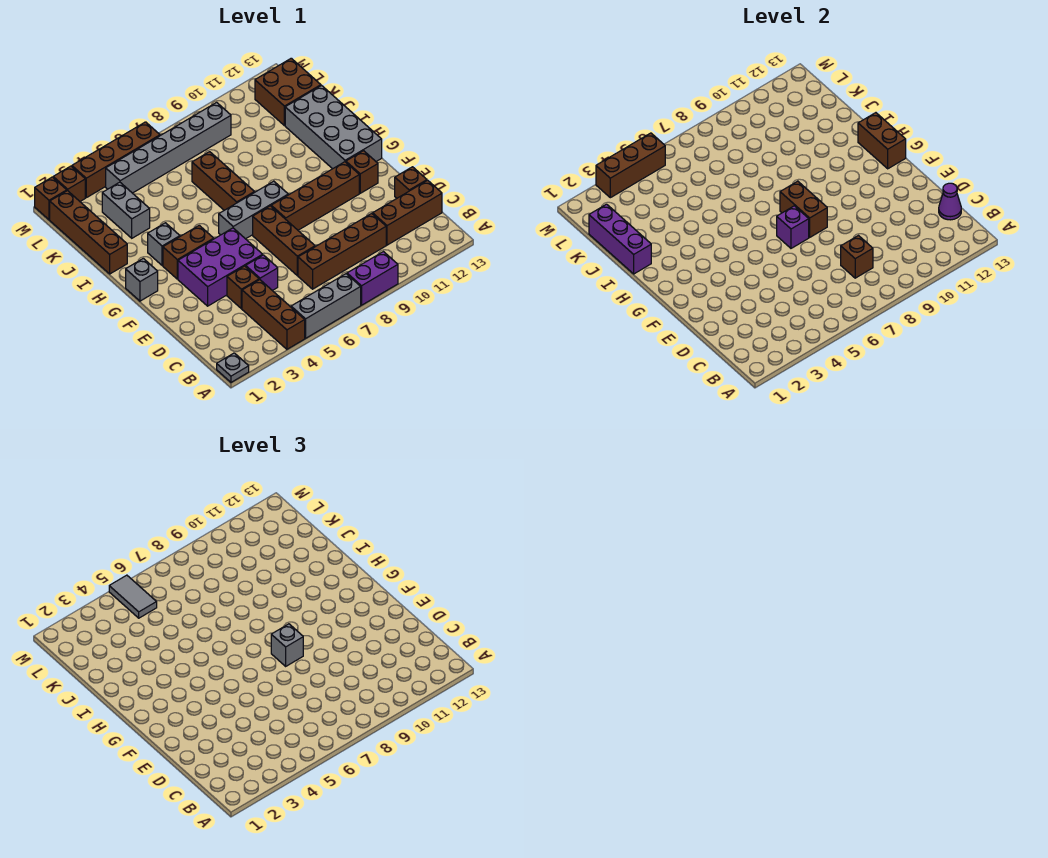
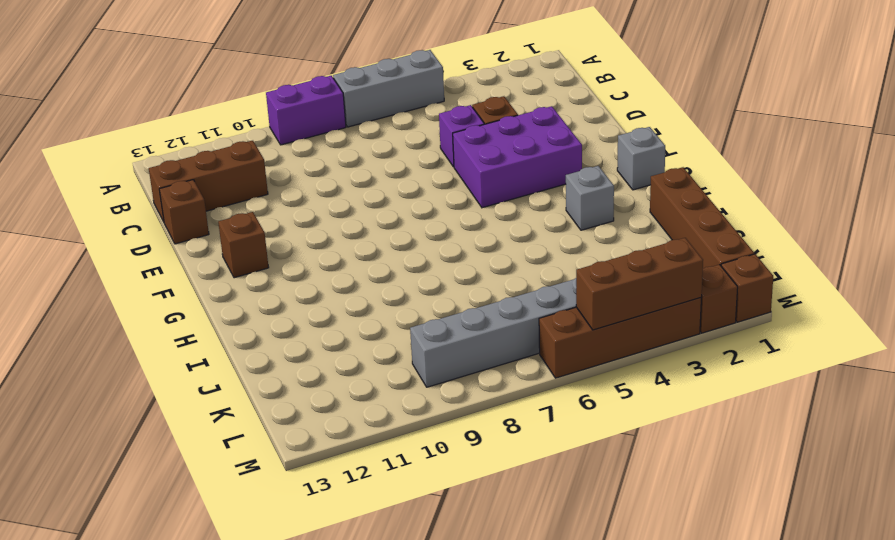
none -> grey plate A1 level 1
none -> brown brick A4:C4 level 1
none -> brown brick C7:C10 level 1
none -> brown brick D7:F7 level 1

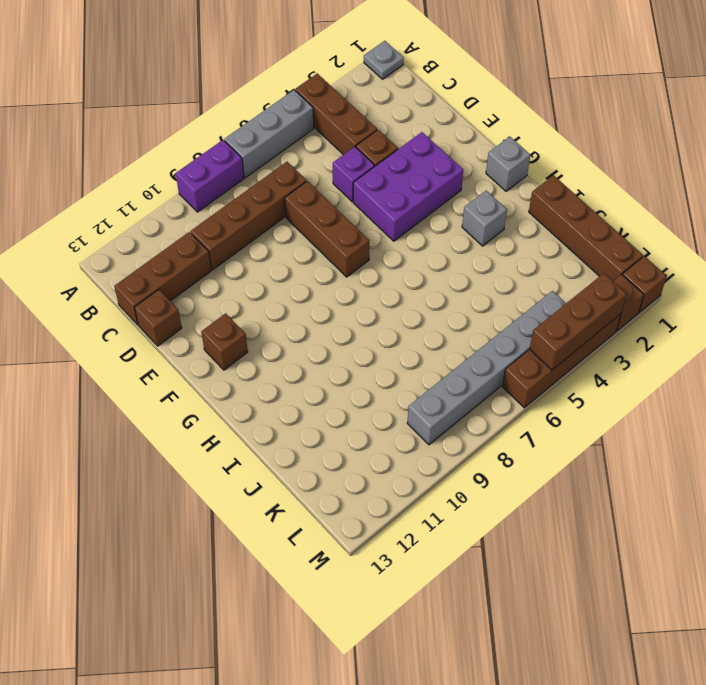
none -> brown brick F8:F11 level 1
none -> brown brick G3:G4 level 1
none -> grey brick G6:G8 level 1
none -> grey brick G12:J13 level 1

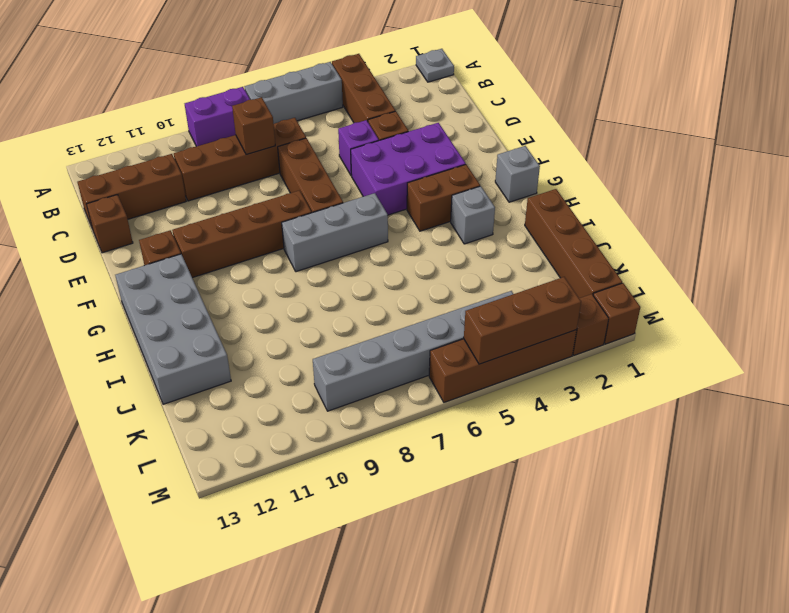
none -> brown brick H7:J7 level 1
none -> grey brick J3:K3 level 1
none -> brown brick K12:L13 level 1
none -> purple cone C13 level 2

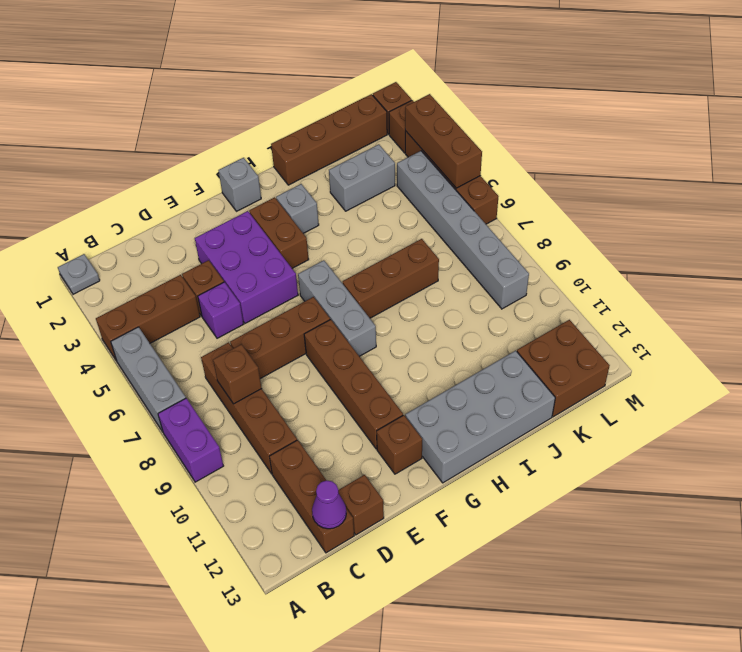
none -> purple brick F7 level 2
none -> brown brick F8:G8 level 2
none -> brown brick G13:H13 level 2
none -> purple brick I1:K1 level 2

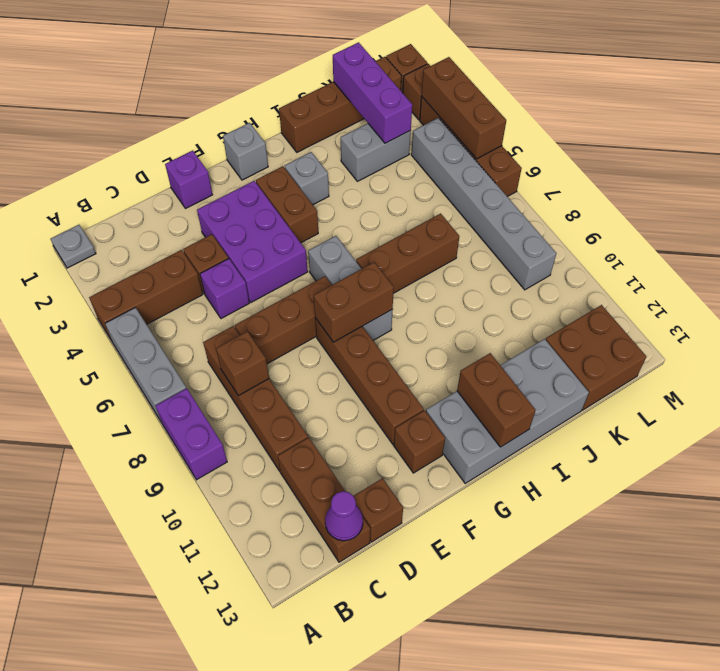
purple brick E1 level 1 -> purple brick F7 level 2
brown brick H12:H13 level 2 -> brown brick G13:H13 level 2
purple brick K1:K3 level 2 -> purple brick I1:K1 level 2
none -> grey brick F8 level 3
none -> grey tile L5:M5 level 3

